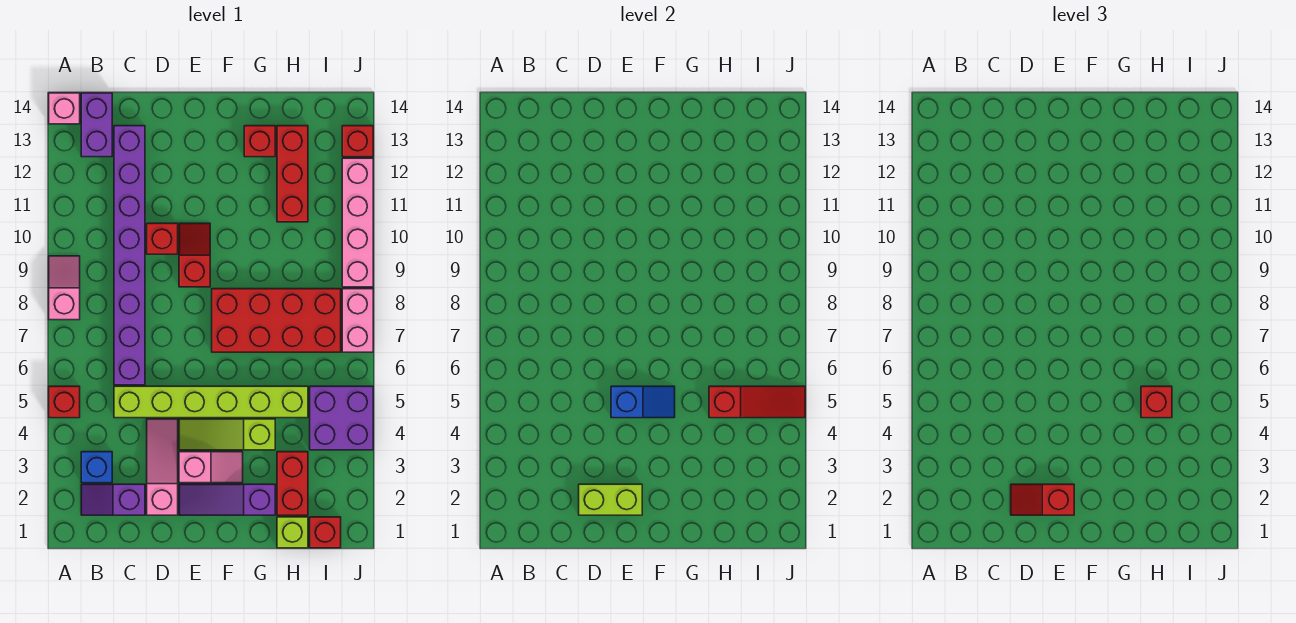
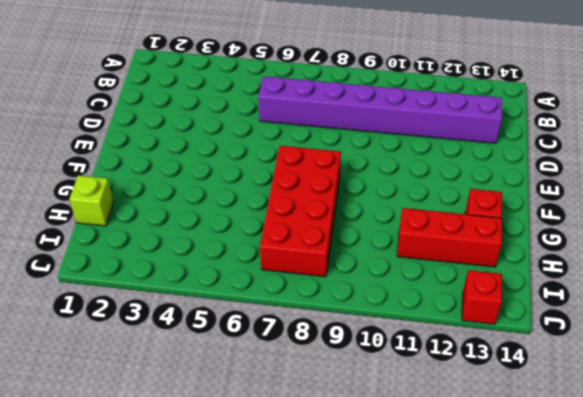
none -> red brick A5 level 1
none -> pink slope A8:A9 level 1 top 8
none -> pink brick A14 level 1

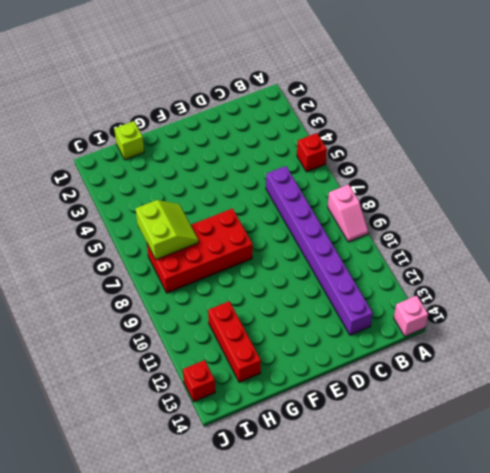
lime slope H6:I7 level 2 top I -> none
none -> purple slope B2:C2 level 1 top C
none -> blue brick B3 level 1
none -> purple brick B13:B14 level 1

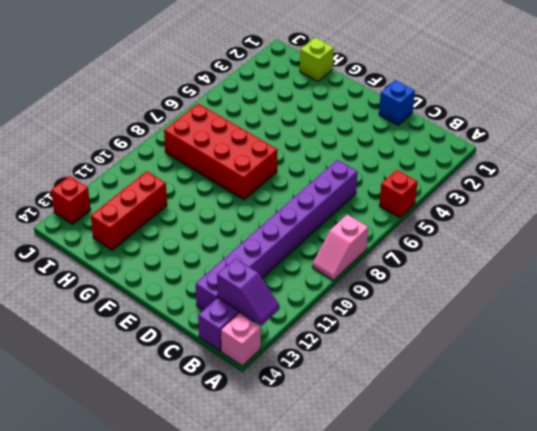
purple slope A13:B13 level 2 top B -> purple slope B2:C2 level 1 top C
blue brick D1 level 1 -> blue brick B3 level 1
none -> lime brick C5:H5 level 1
none -> pink slope D2:D4 level 1 top 2
none -> red brick D10 level 1

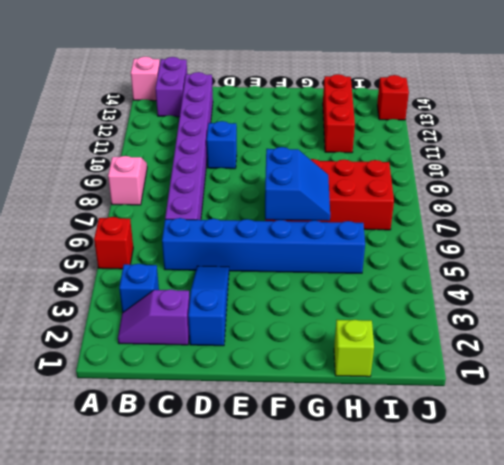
blue brick C5:H5 level 1 -> lime brick C5:H5 level 1
blue slope D2:D4 level 1 top 2 -> pink slope D2:D4 level 1 top 2
blue brick D10 level 1 -> red brick D10 level 1
blue slope F6:G7 level 2 top F -> none
none -> purple slope E2:G2 level 1 top G
none -> pink slope E3:F3 level 1 top E
none -> lime slope E4:G4 level 1 top G

